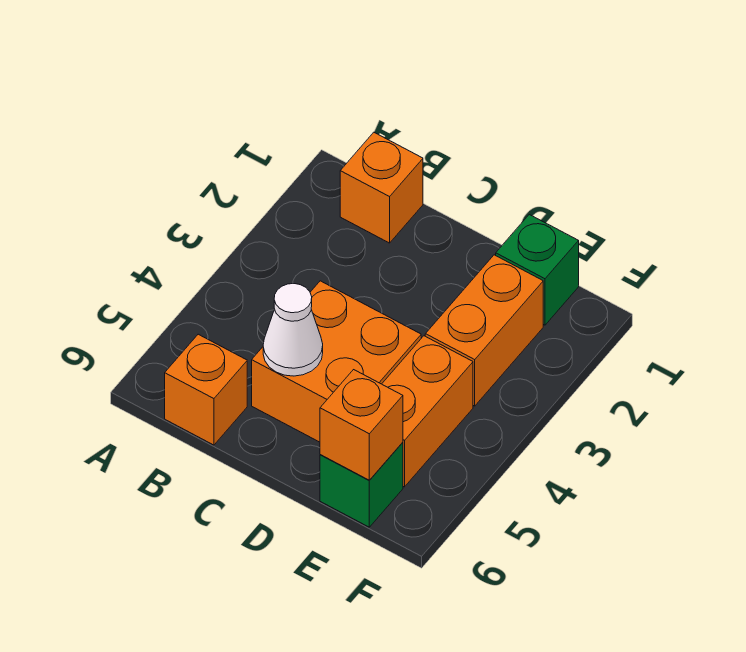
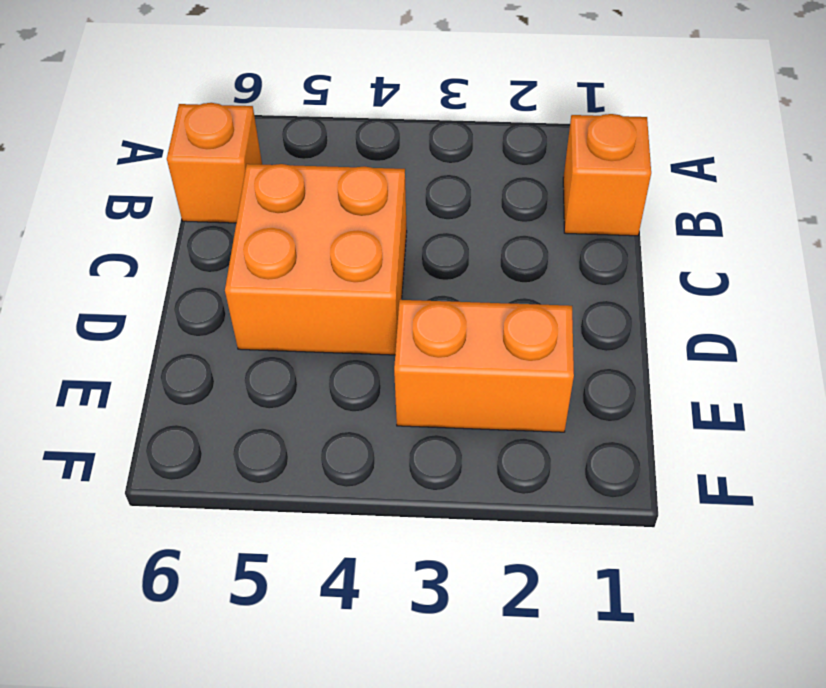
none -> green brick E1 level 1
none -> orange brick E4:E5 level 1

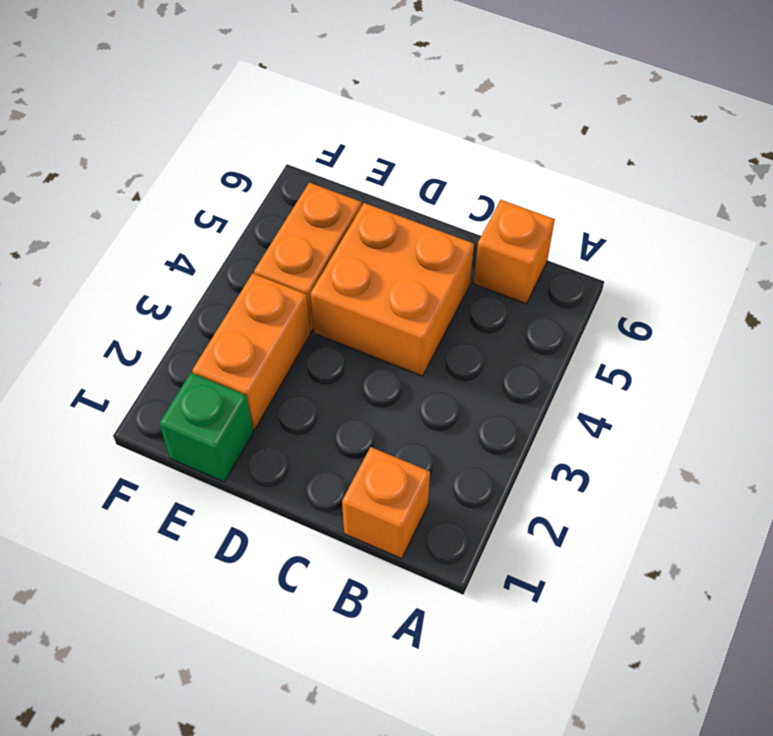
none -> green brick E6 level 1
none -> white cone C5 level 2

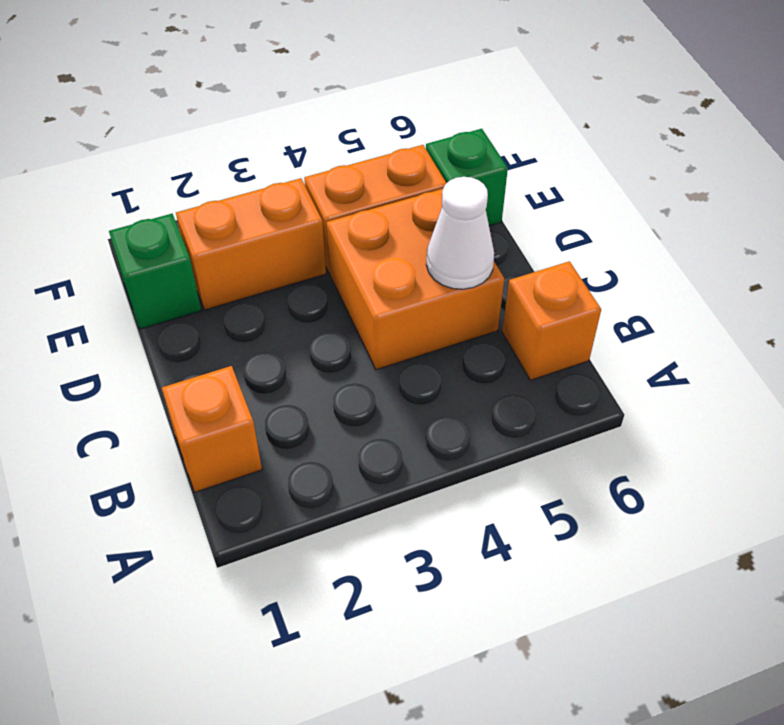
none -> orange brick E6 level 2

